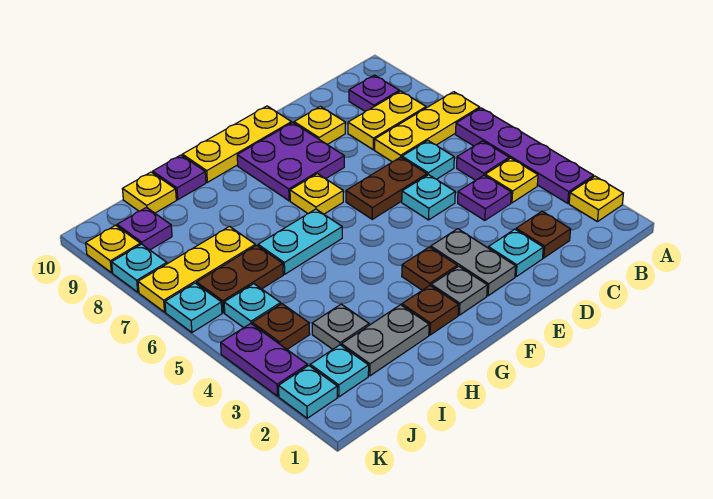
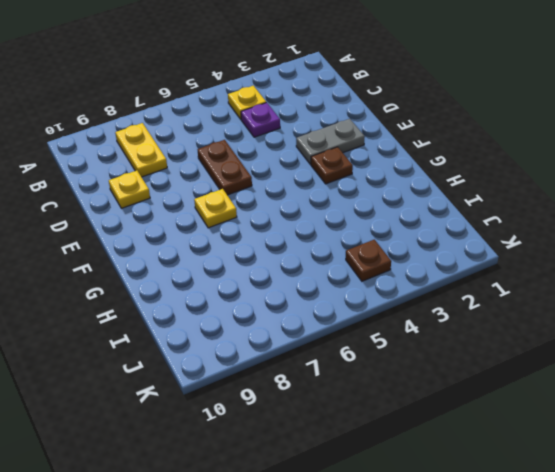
none -> yellow plate A2 level 1
none -> purple plate A3:A6 level 1
none -> yellow plate A7:C7 level 1
none -> purple plate B5 level 1

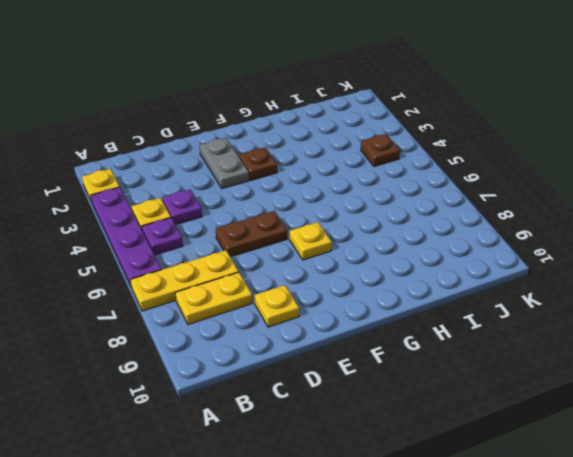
none -> purple plate B9 level 1
none -> brown plate C2 level 1
none -> cyan plate C6 level 1
none -> cyan plate D2 level 1

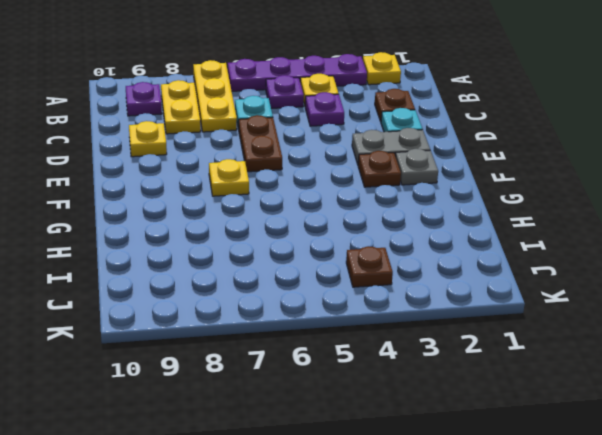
none -> cyan plate D5 level 1
none -> purple plate E8:F9 level 1
none -> yellow plate E10:G10 level 1
none -> brown plate G2 level 1

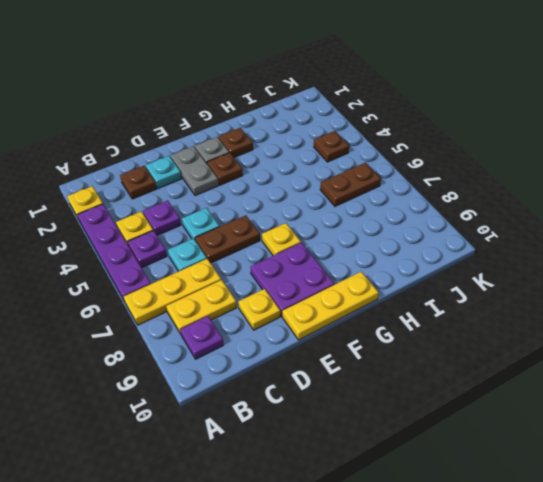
none -> cyan plate G6:H6 level 1
none -> grey plate H2:I2 level 1
none -> purple plate H10 level 1
none -> grey plate I3 level 1

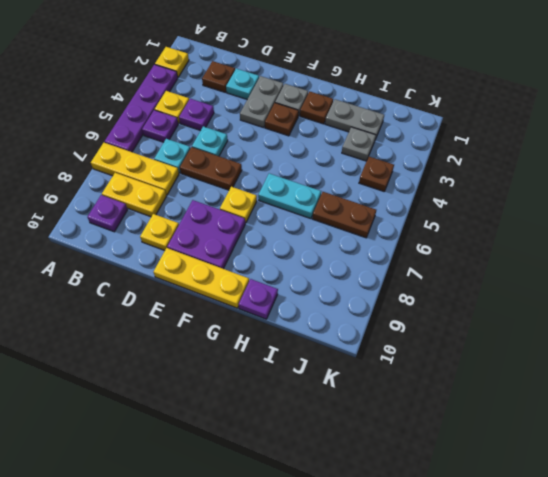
none -> yellow plate I7:K7 level 1
none -> yellow plate I10 level 1
none -> cyan plate J2 level 1
none -> cyan plate J5 level 1

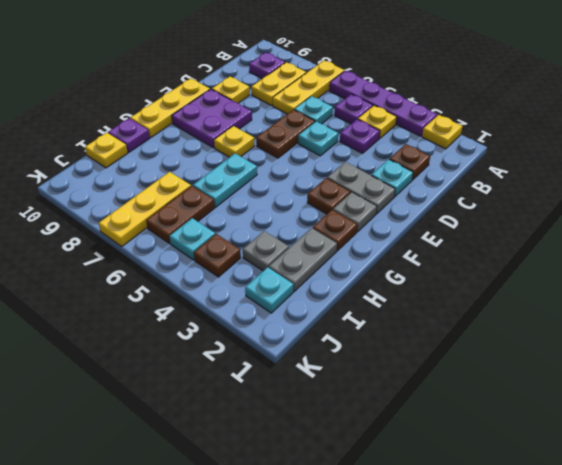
none -> purple plate J9 level 1
none -> cyan plate K2 level 1
none -> purple plate K3:K4 level 1
none -> cyan plate K6 level 1

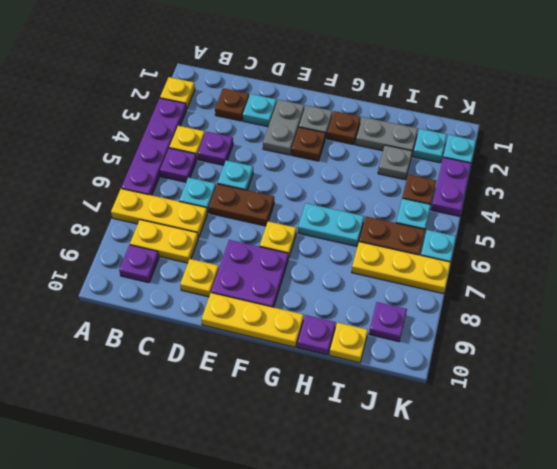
none -> cyan plate K8 level 1
none -> yellow plate K9 level 1

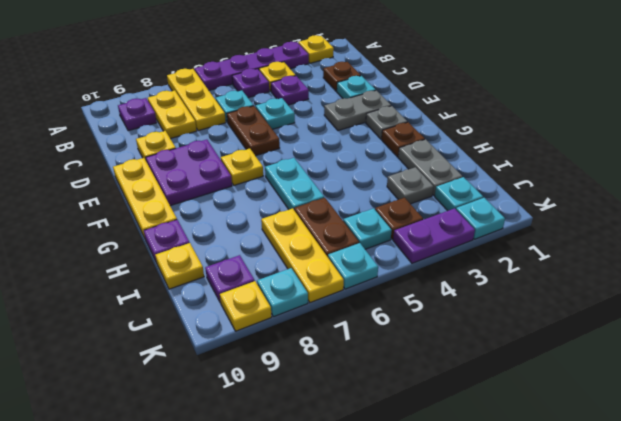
none -> brown plate F3 level 1

